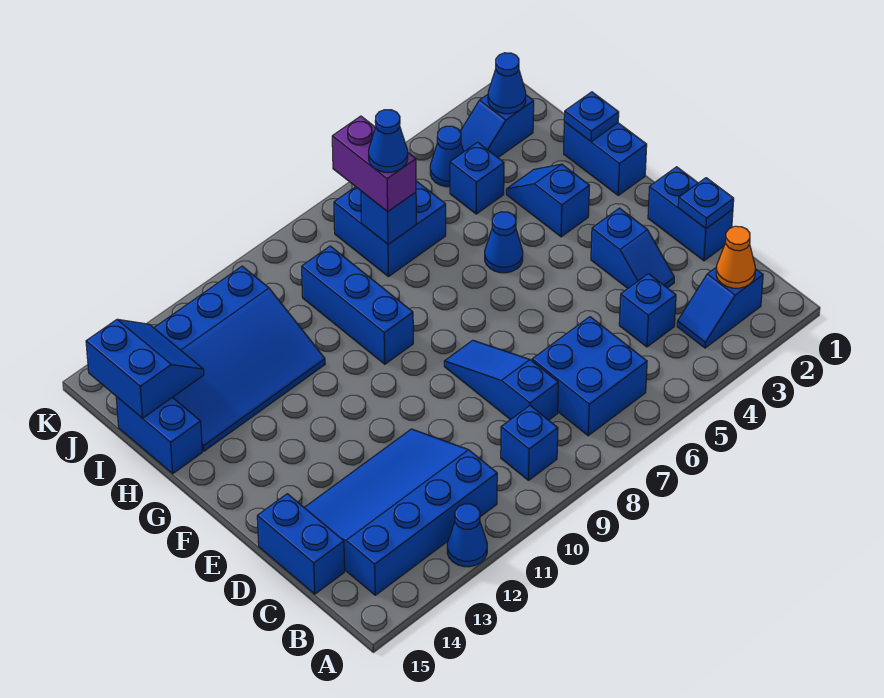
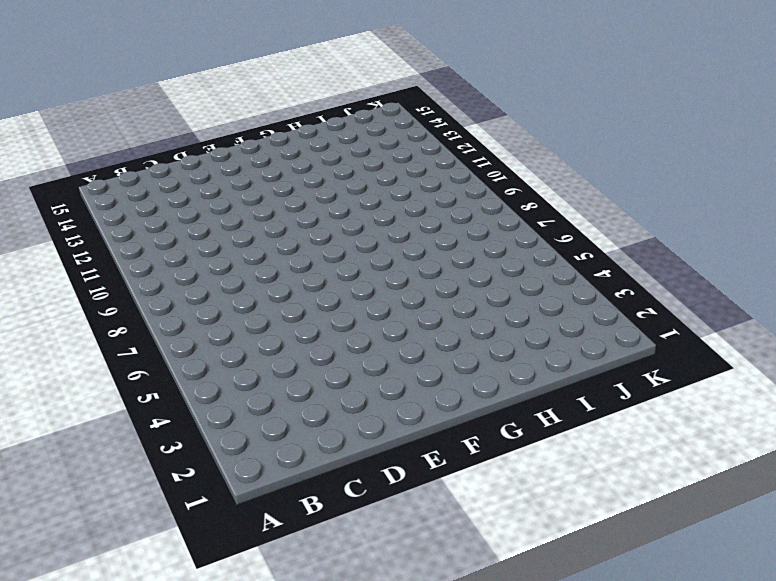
none -> blue cone A12 level 1
none -> blue slope B2:B3 level 1 top 2
none -> blue brick B6:C7 level 1

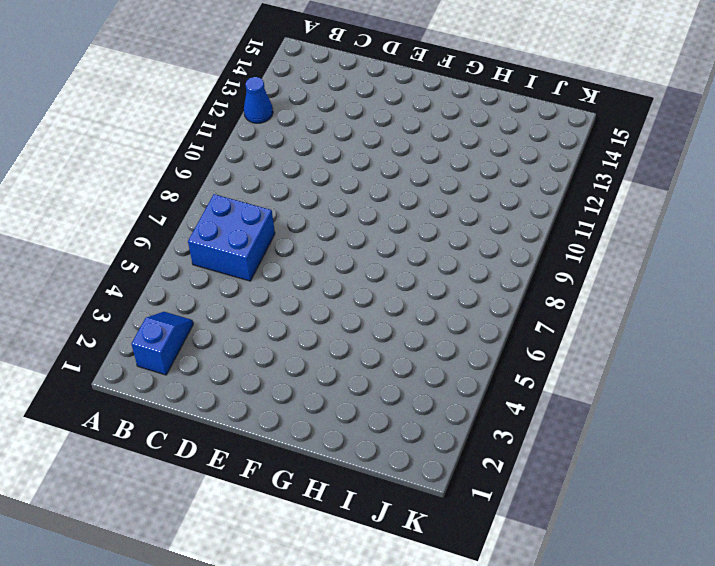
none -> blue brick B9 level 1
none -> blue slope B11:D14 level 1 top B
none -> blue brick C4 level 1

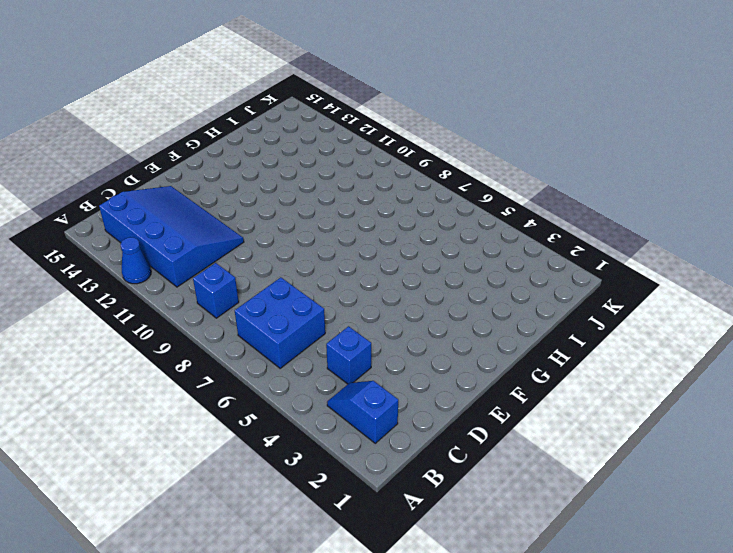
none -> blue slope C8:E8 level 1 top C
none -> blue brick C15:D15 level 1
none -> blue brick D1:E1 level 1

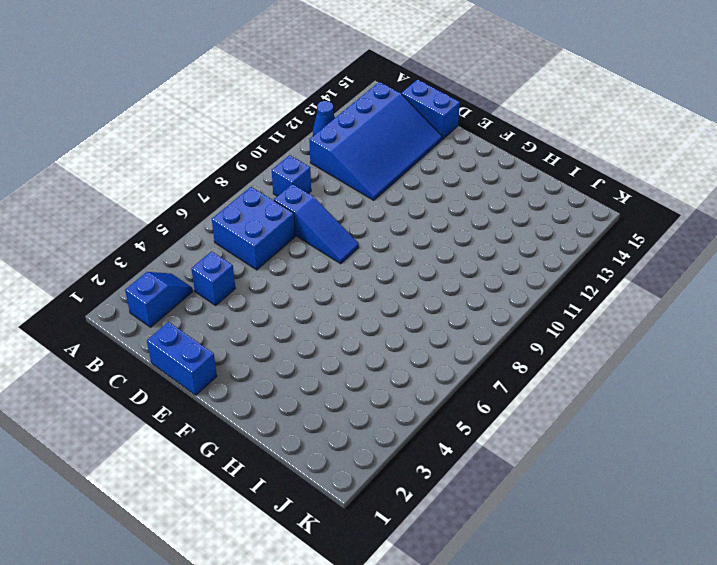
none -> blue slope D3:E3 level 1 top E
none -> blue brick G1:H1 level 1
none -> blue slope G3:H3 level 1 top G

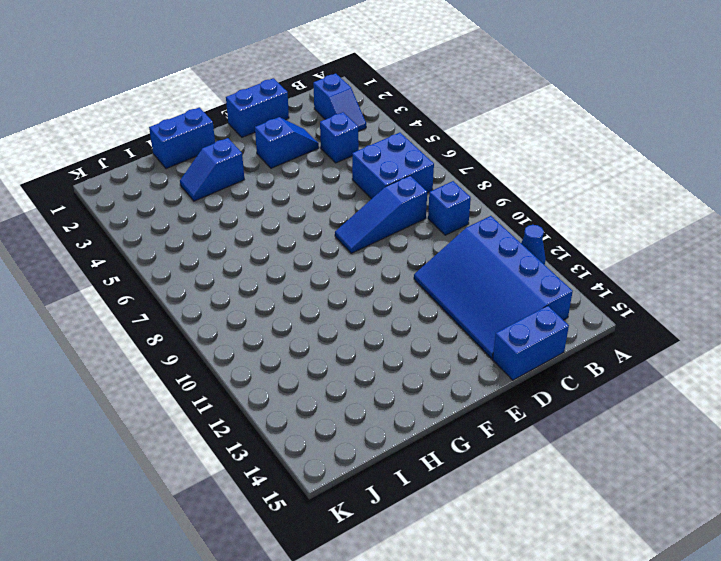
none -> blue cone G5 level 1
none -> blue brick G9:I9 level 1
none -> blue slope H11:J14 level 1 top J

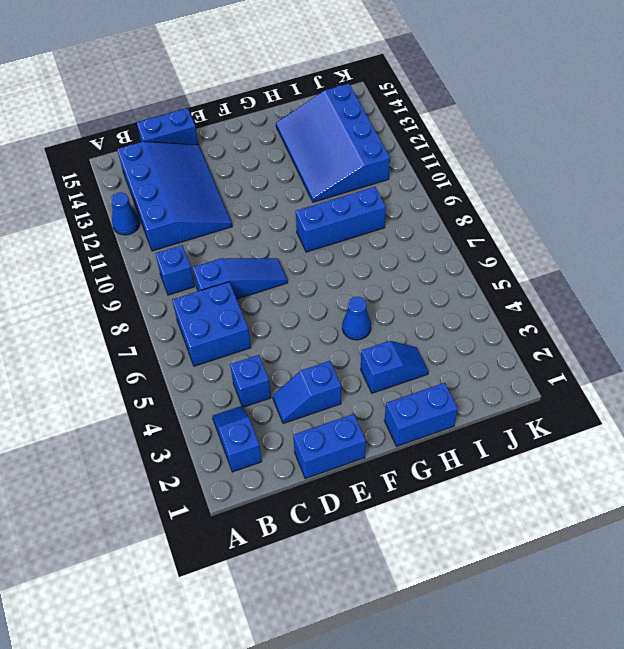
none -> blue brick H15:I15 level 1
none -> blue brick I4 level 1
none -> blue brick I6:J7 level 1

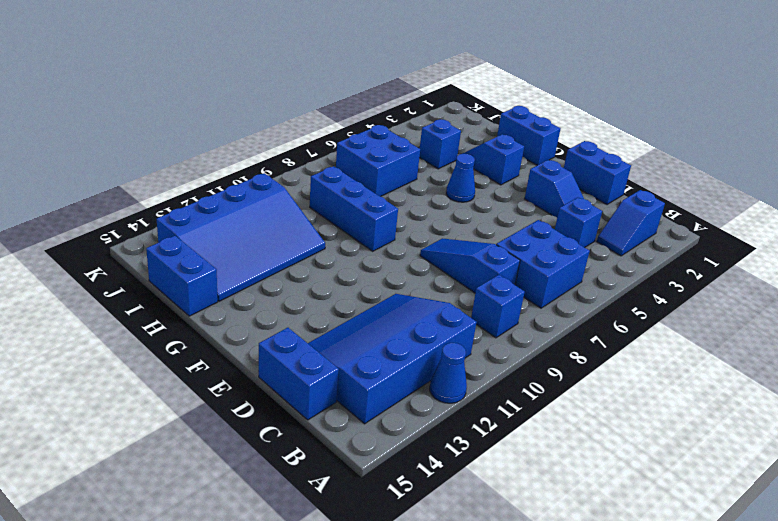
none -> blue slope J2:J3 level 1 top 2
none -> blue cone J4 level 1
none -> orange cone B2 level 2

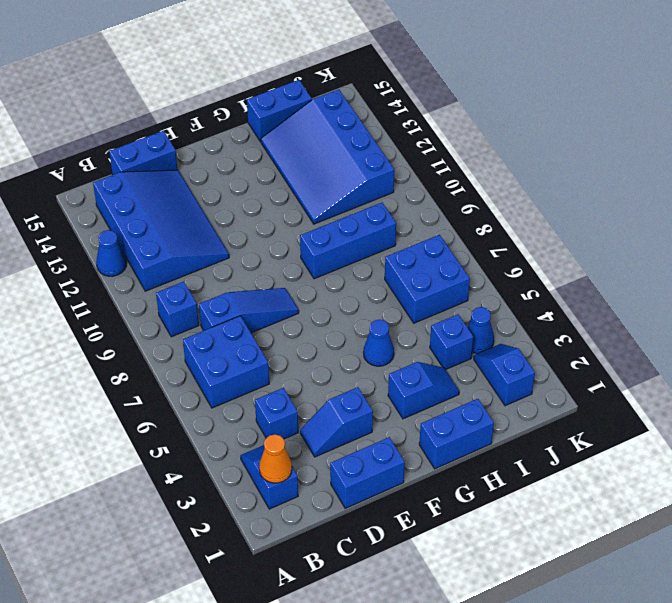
none -> blue plate D1 level 2
none -> blue plate H1 level 2
none -> blue brick I7 level 2

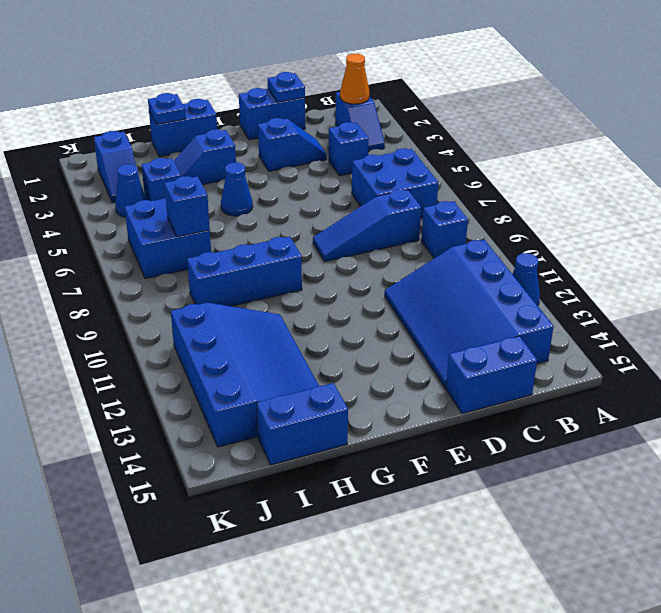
none -> blue slope I14:J15 level 2 top 15
none -> blue cone J2 level 2
none -> purple brick I7:J7 level 3

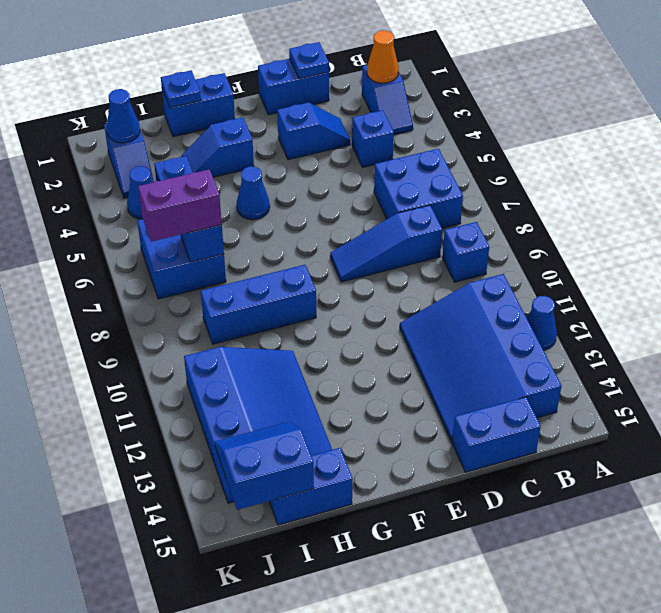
none -> blue cone I7 level 4

